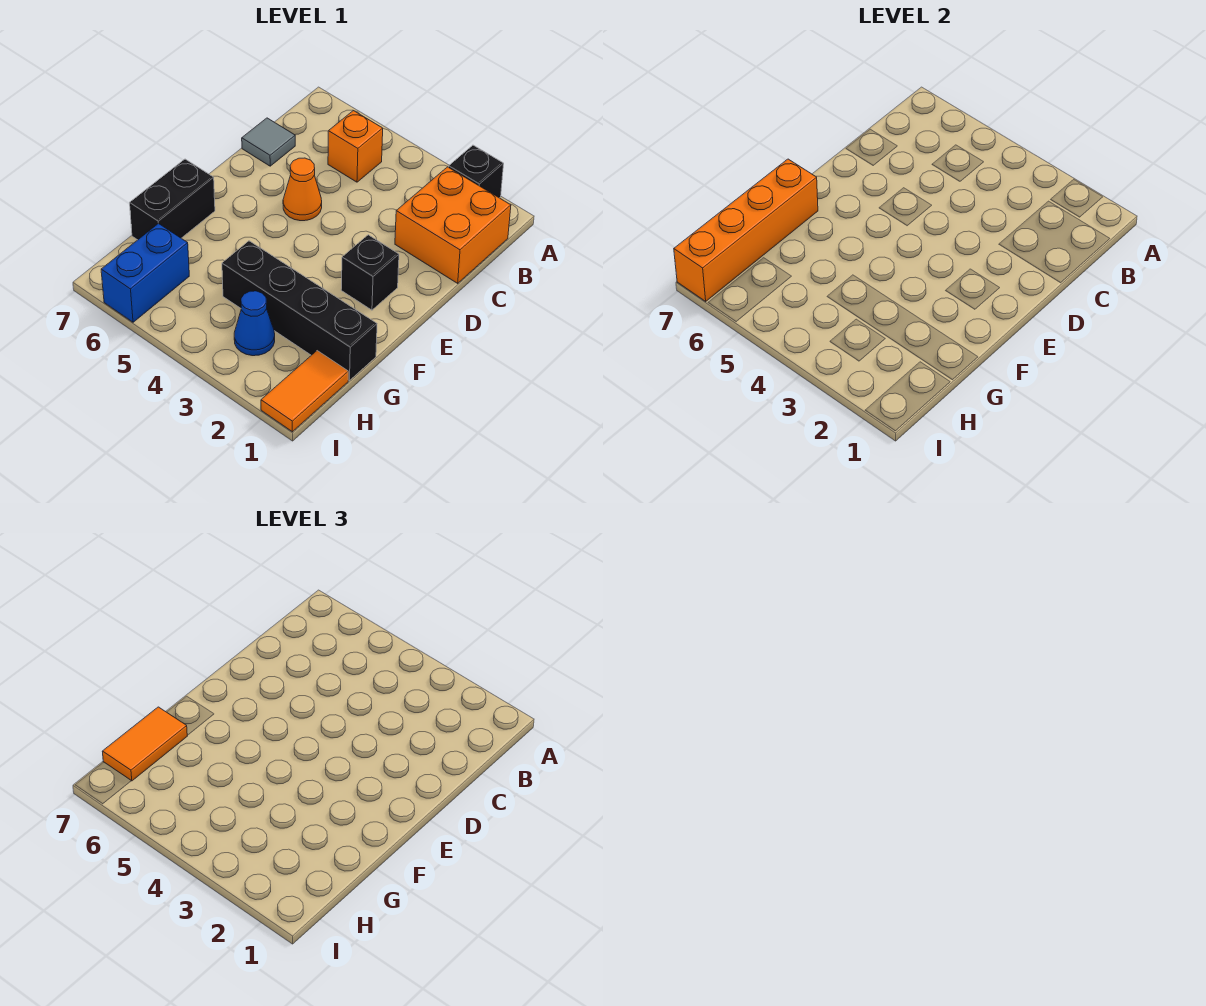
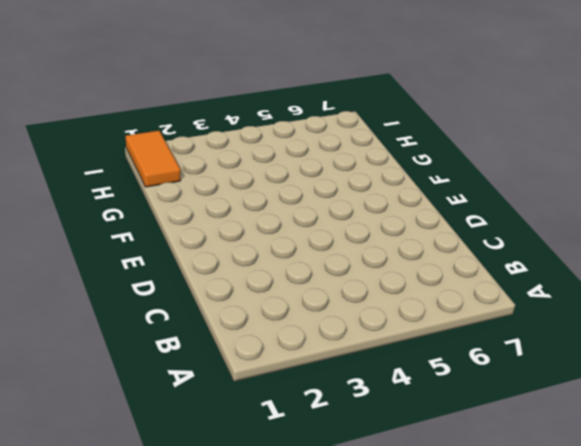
none -> black brick A2 level 1
none -> orange brick B1:C2 level 1
none -> orange brick B5 level 1

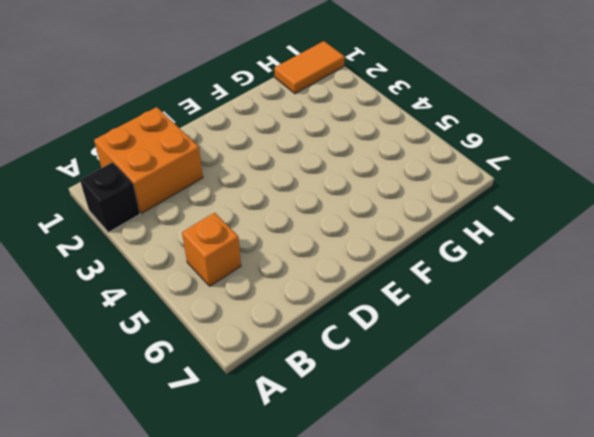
none -> grey tile C7 level 1
none -> orange cone D5 level 1
none -> black brick E2 level 1

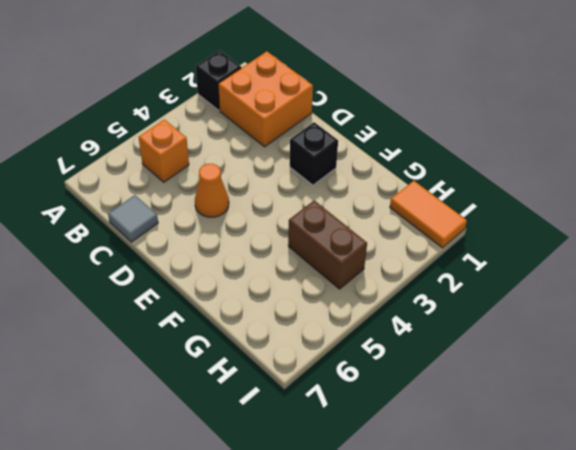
brown brick G4:H4 level 1 -> black brick G1:G4 level 1
none -> black brick F7:G7 level 1
none -> blue cone H3 level 1
none -> blue brick H6:I6 level 1

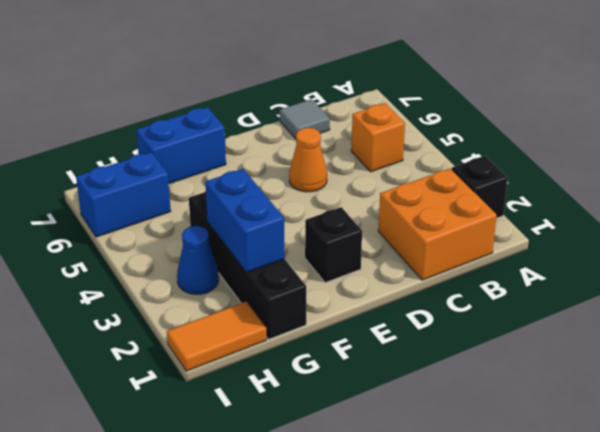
blue brick F7:G7 level 1 -> black brick F7:G7 level 1
blue brick G2:G3 level 2 -> none
none -> orange brick F7:I7 level 2
none -> orange tile G7:H7 level 3

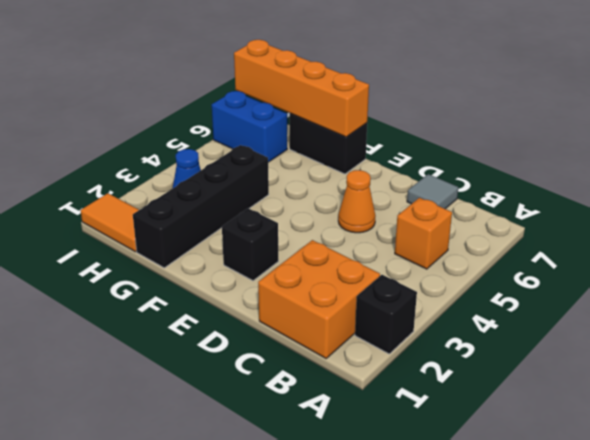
none -> orange tile G7:H7 level 3

